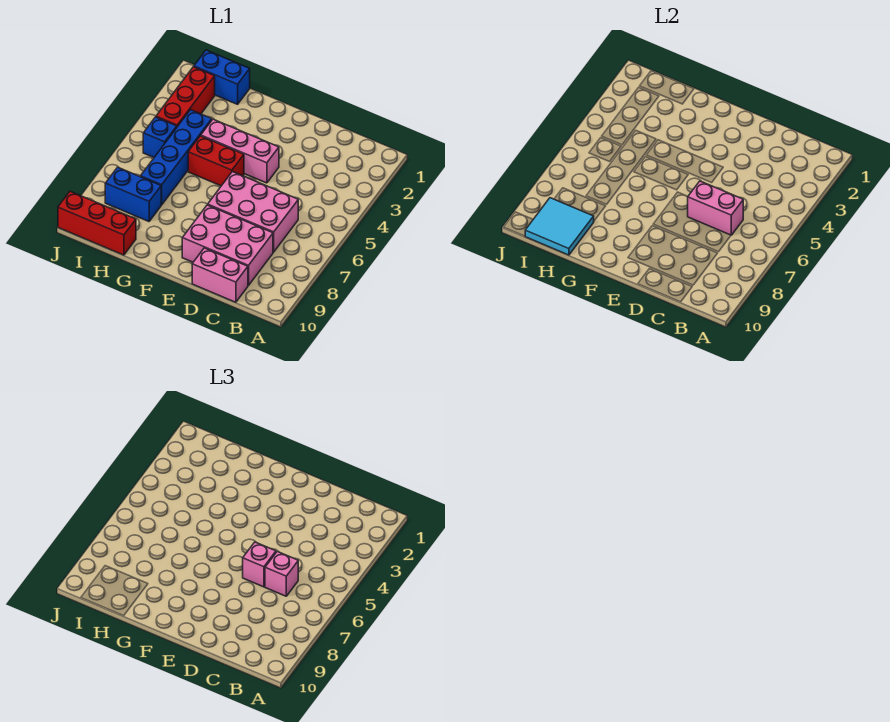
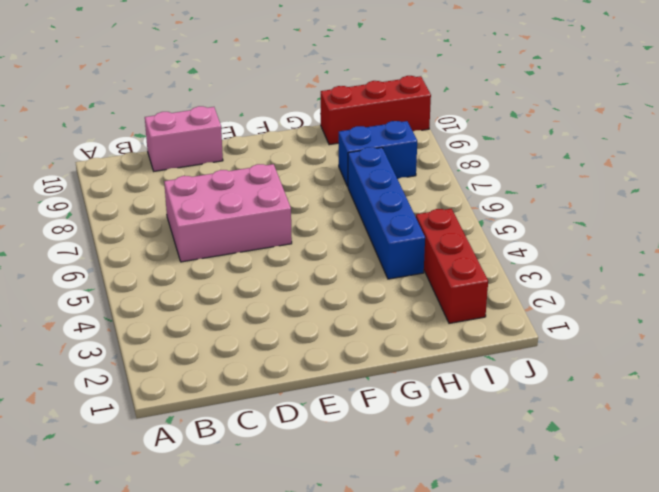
none -> pink brick C8:E9 level 1
none -> pink brick E4:G4 level 1
none -> red brick F5:G5 level 1

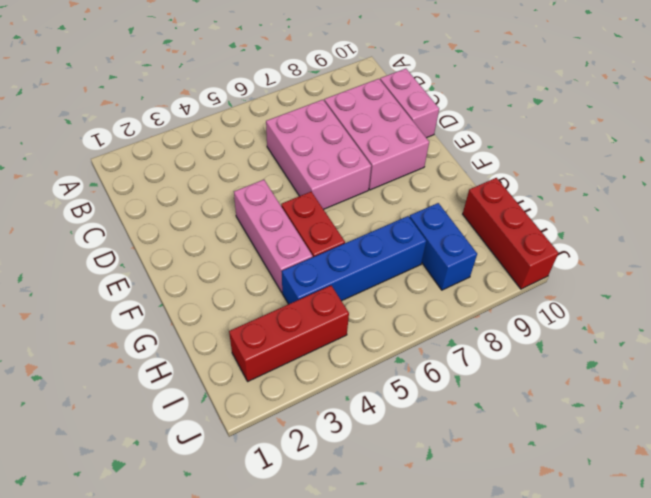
none -> blue brick H1:I1 level 1
none -> blue brick I5 level 1
none -> pink brick C6:D6 level 2

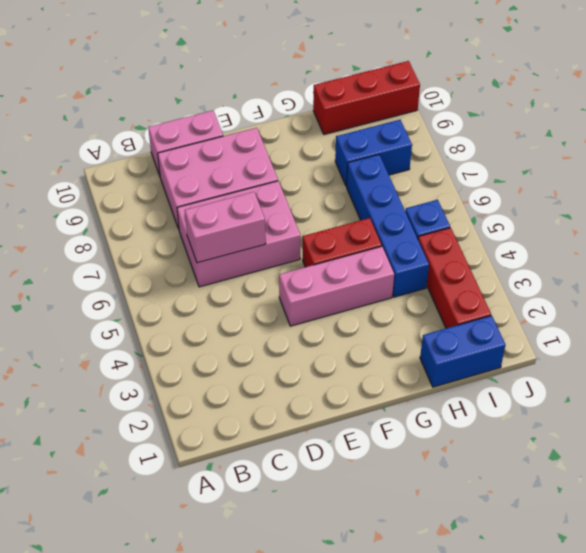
none -> cyan tile H9:I10 level 2
none -> pink brick C6 level 3
none -> pink brick D6 level 3

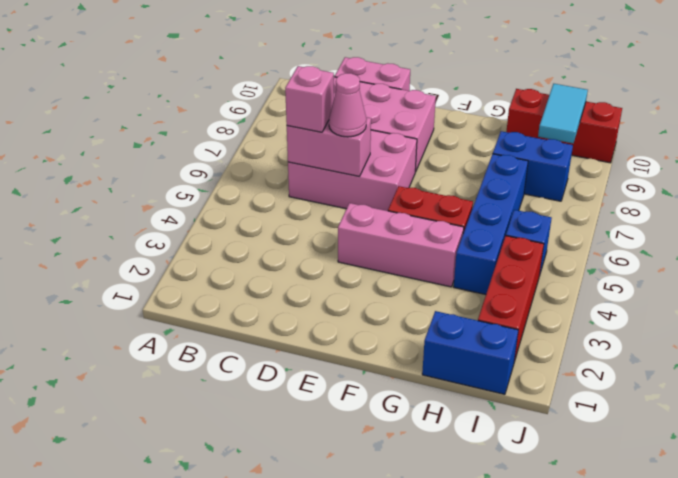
pink cone D6 level 3 -> pink brick D6 level 3
cyan tile I9:I10 level 2 -> cyan tile H9:I10 level 2

